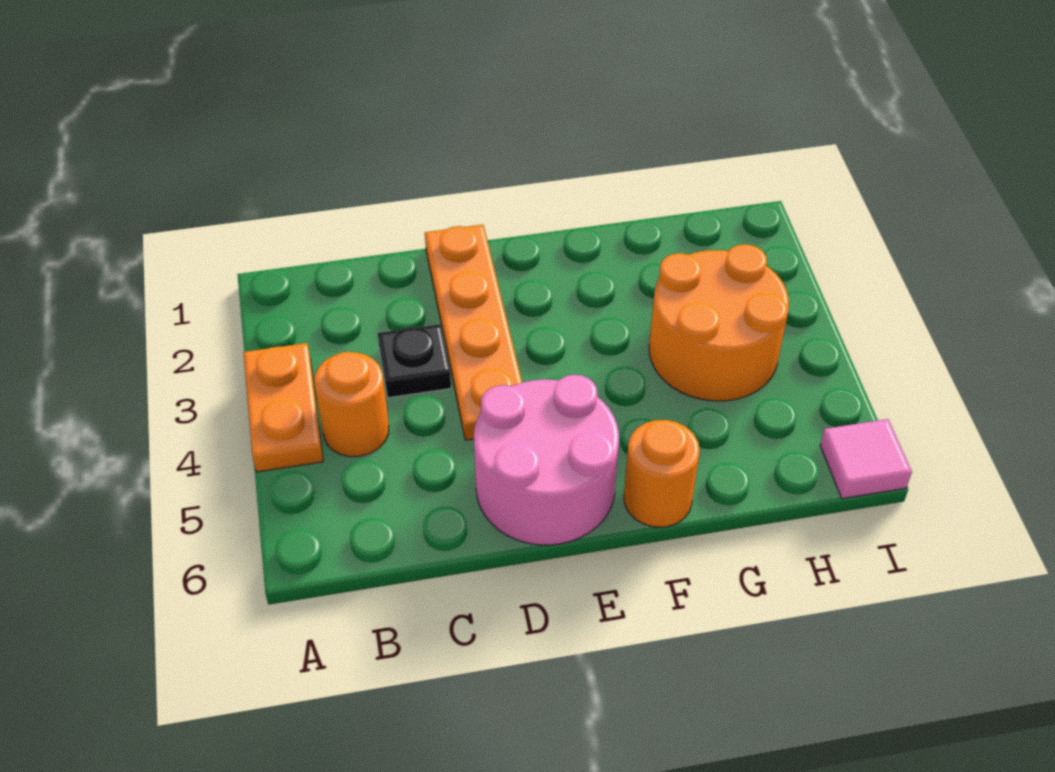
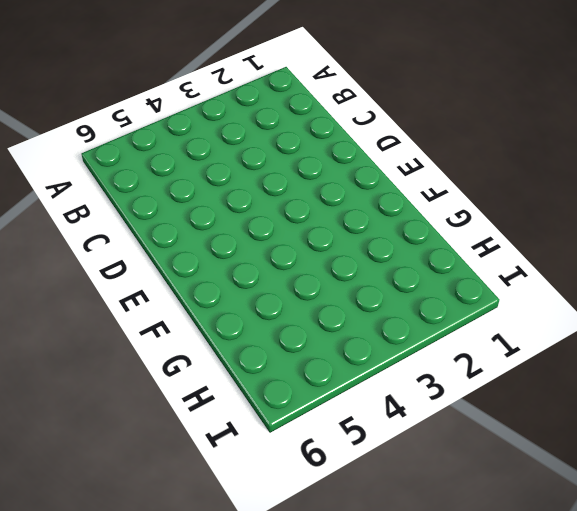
none -> orange plate A3:A4 level 1
none -> orange round brick B4 level 1

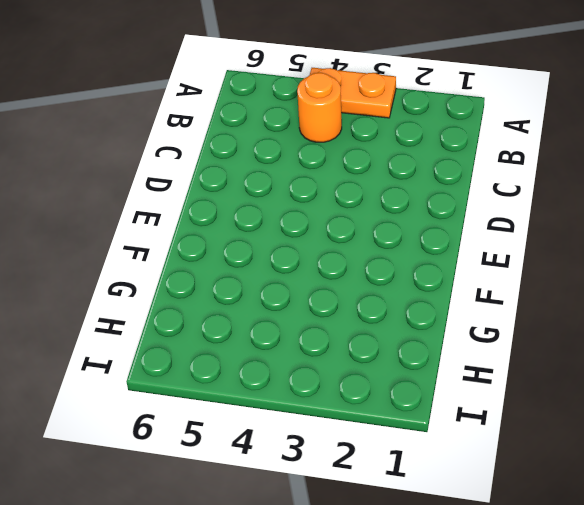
none -> black plate C3 level 1
none -> orange plate D1:D4 level 1

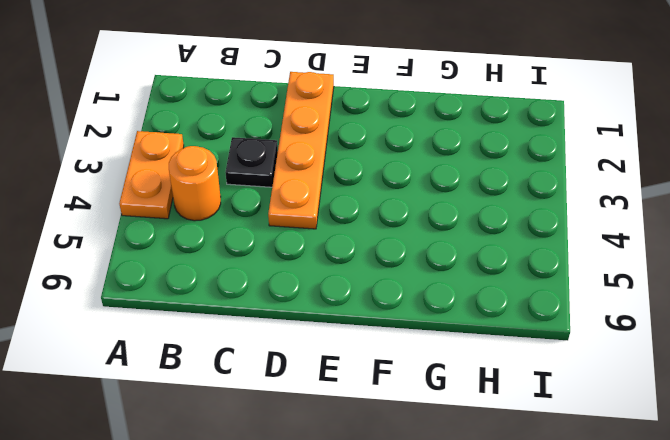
none -> pink round brick D5:E6 level 1
none -> orange round brick F6 level 1

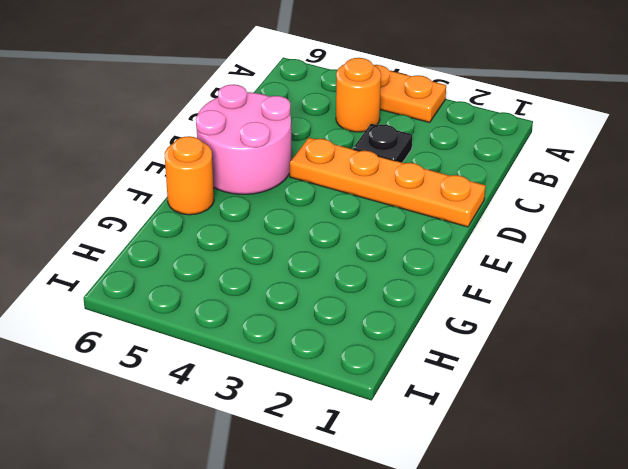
none -> orange round brick G3:H4 level 1
none -> pink tile I6 level 1

